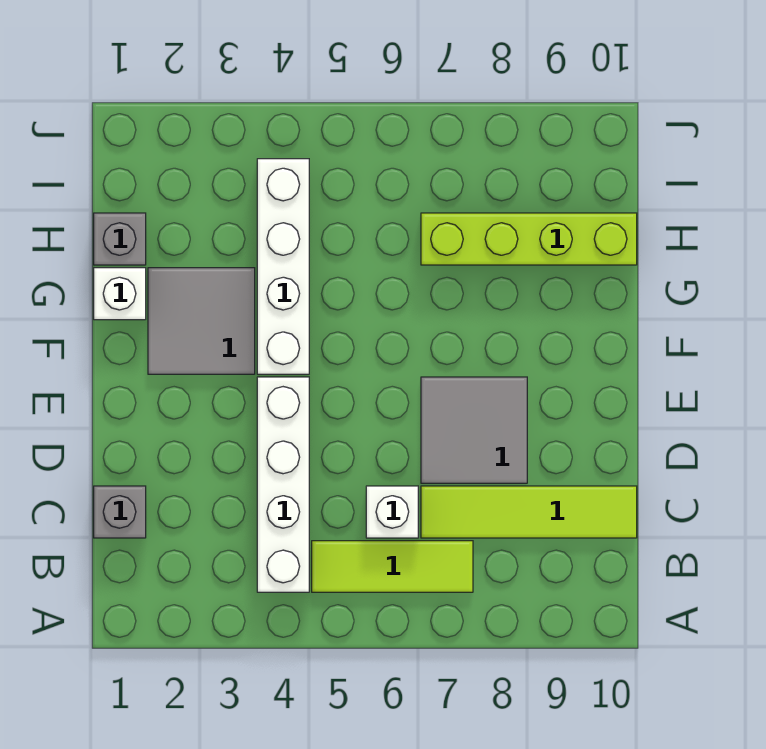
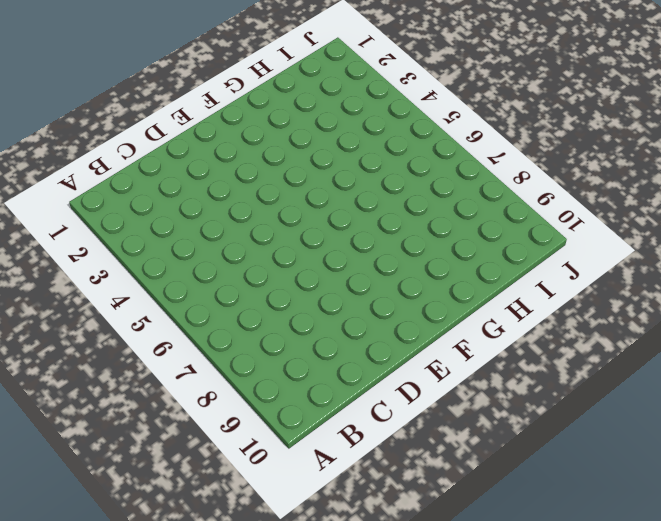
none -> white brick B4:E4 level 1
none -> lime tile B5:B7 level 1

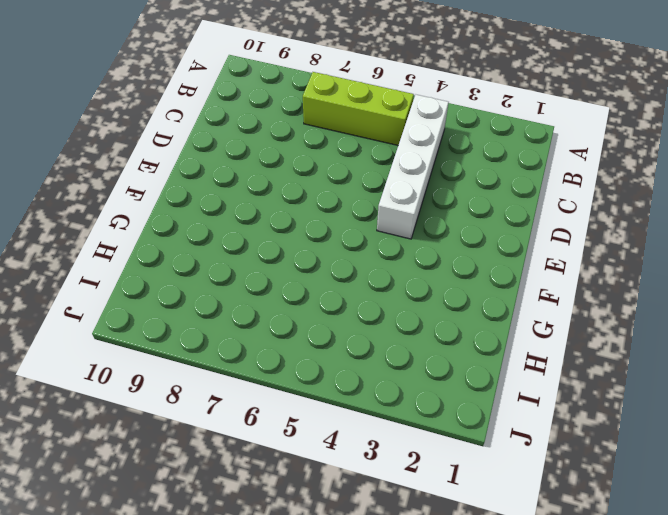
lime brick B5:B7 level 1 -> lime tile B5:B7 level 1
none -> grey brick C1 level 1
none -> white brick C6 level 1

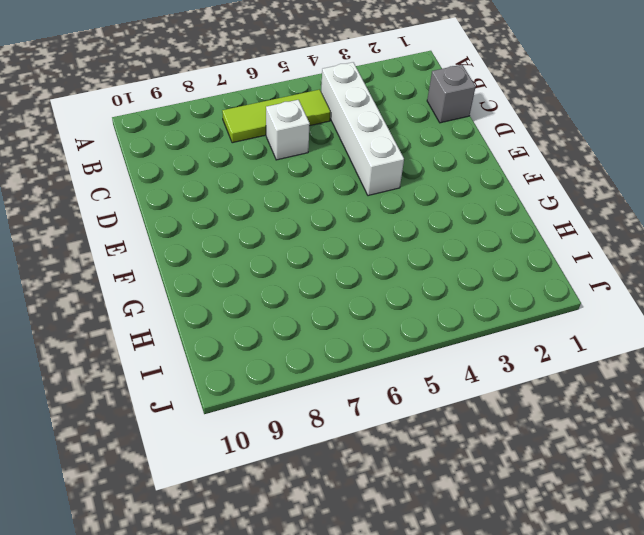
none -> lime tile C7:C10 level 1
none -> grey tile D7:E8 level 1

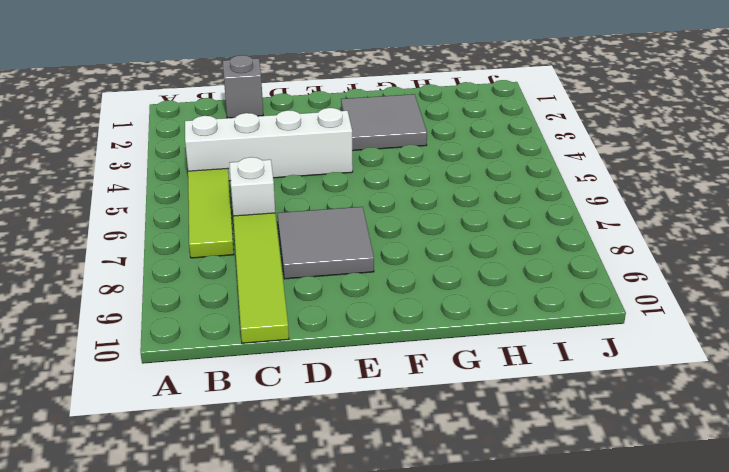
none -> white brick F4:I4 level 1
none -> white brick G1 level 1

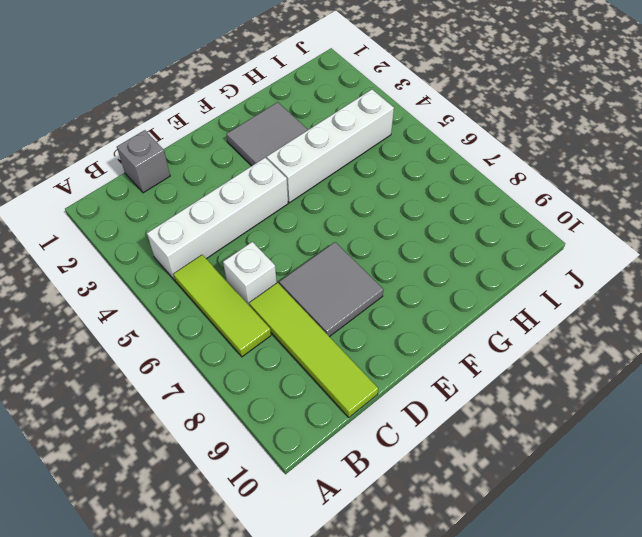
none -> white brick G1 level 1
none -> grey brick H1 level 1

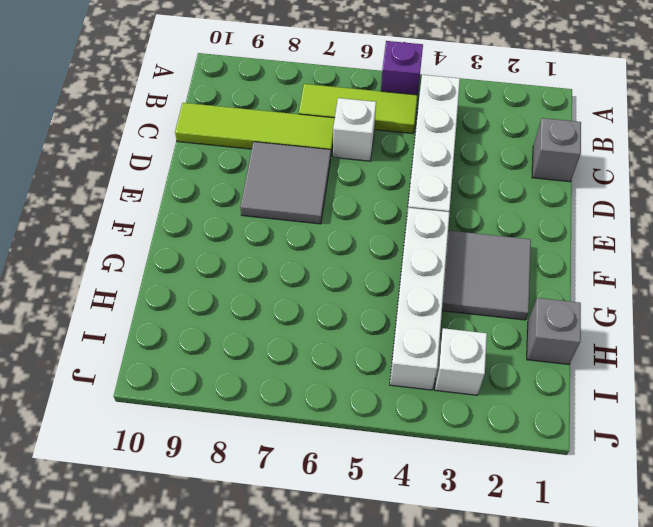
purple brick A5 level 1 -> none
white brick I3 level 1 -> white brick G1 level 1
none -> lime brick H7:H10 level 1

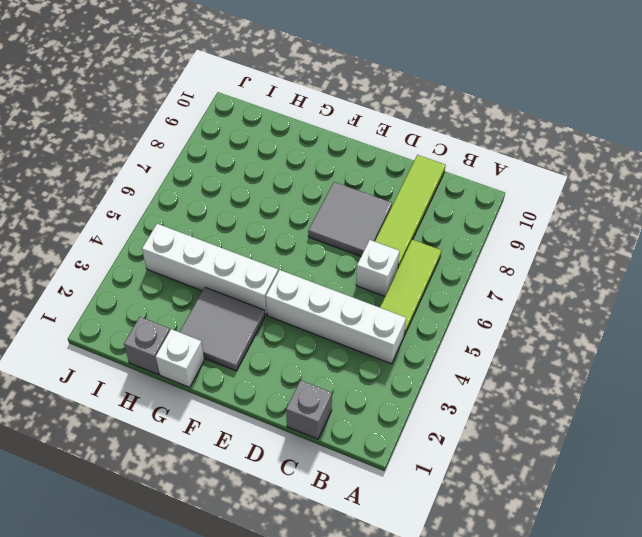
none -> lime brick H7:H10 level 1

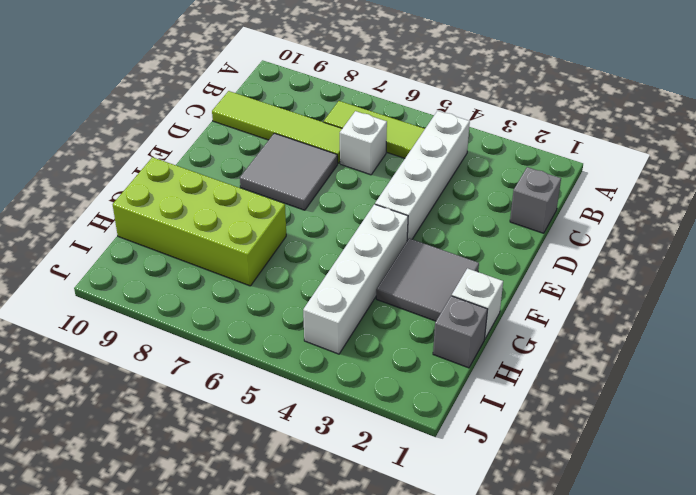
lime brick G7:H10 level 1 -> lime brick H7:H10 level 1

